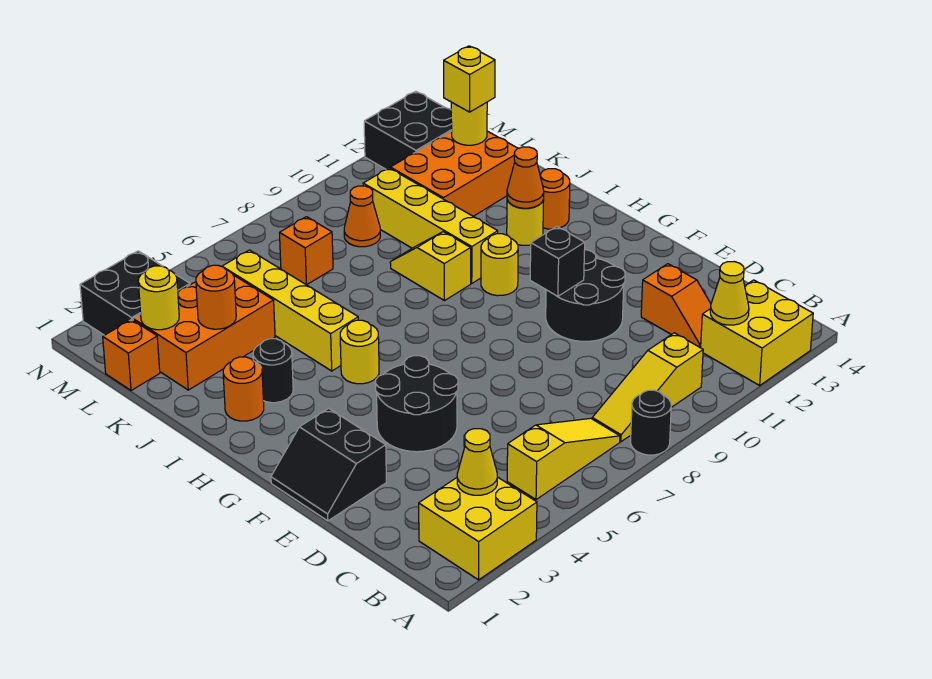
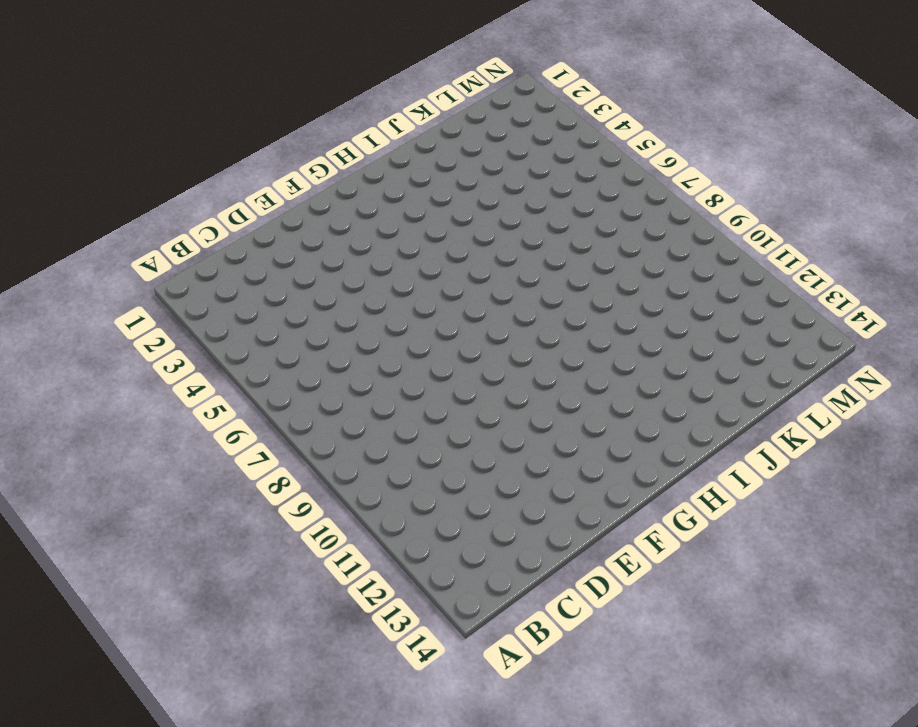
none -> yellow brick A2:B3 level 1
none -> black round brick A8 level 1
none -> yellow brick A12:B13 level 1
none -> yellow slope B5:B7 level 1 top 5

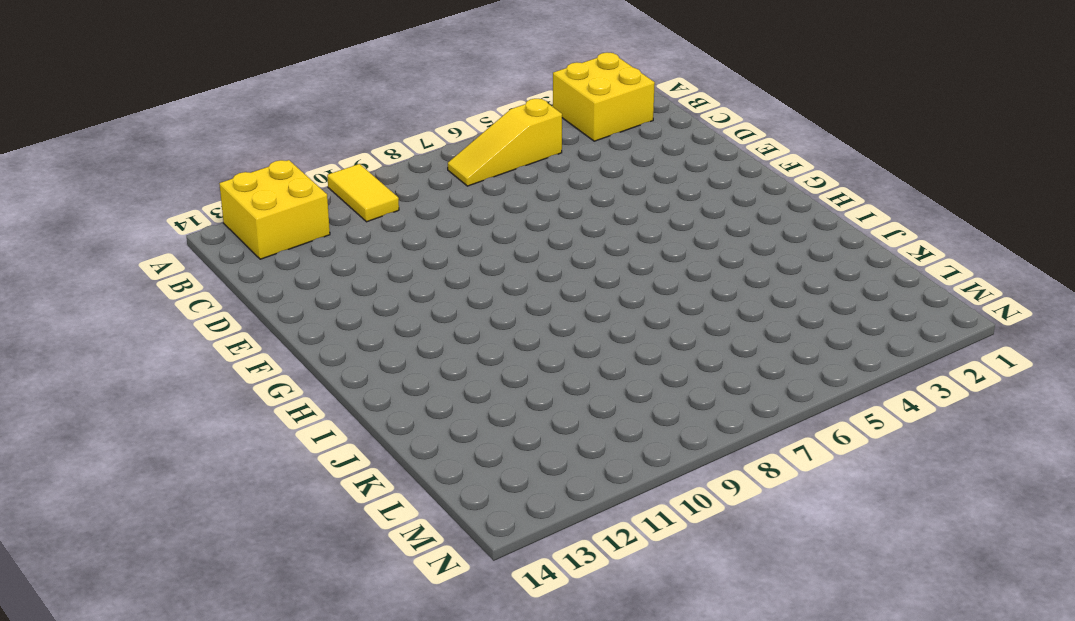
yellow tile A10:B10 level 1 -> yellow slope B8:B10 level 1 top 10
none -> black round brick A8 level 1
none -> orange slope C12:D12 level 1 top D
none -> black slope E1:F2 level 1 top 2
none -> black round brick E4:F5 level 1

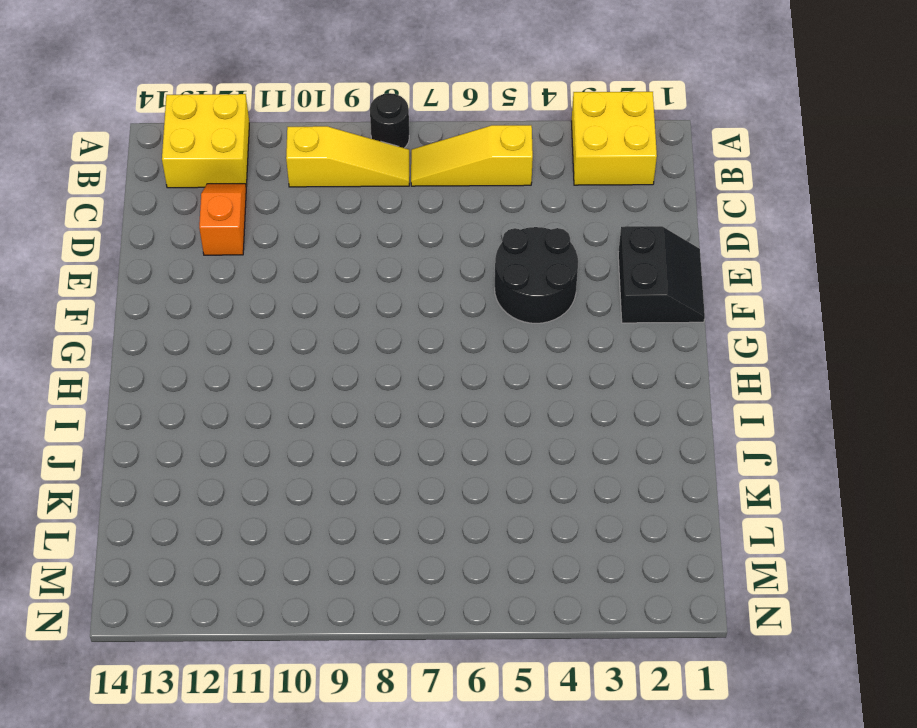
none -> black round brick E10:F11 level 1
none -> yellow round brick H5 level 1
none -> yellow round brick H10 level 1
none -> orange round brick I2 level 1

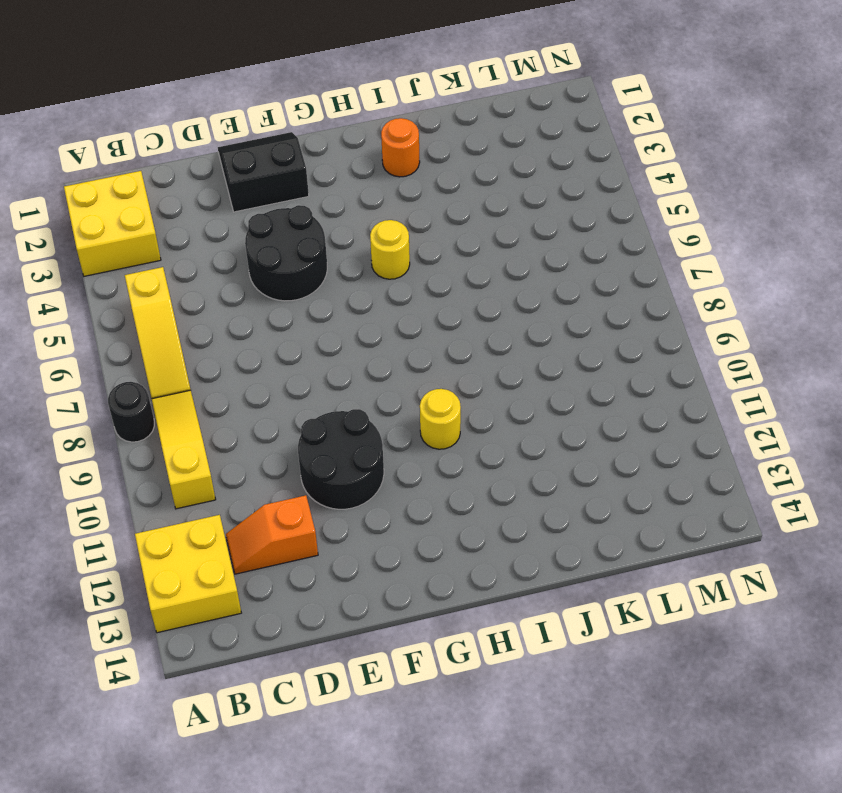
none -> black round brick I3 level 1
none -> yellow brick I5:L5 level 1
none -> yellow slope I9:J9 level 1 top I
none -> yellow brick I10:L10 level 1

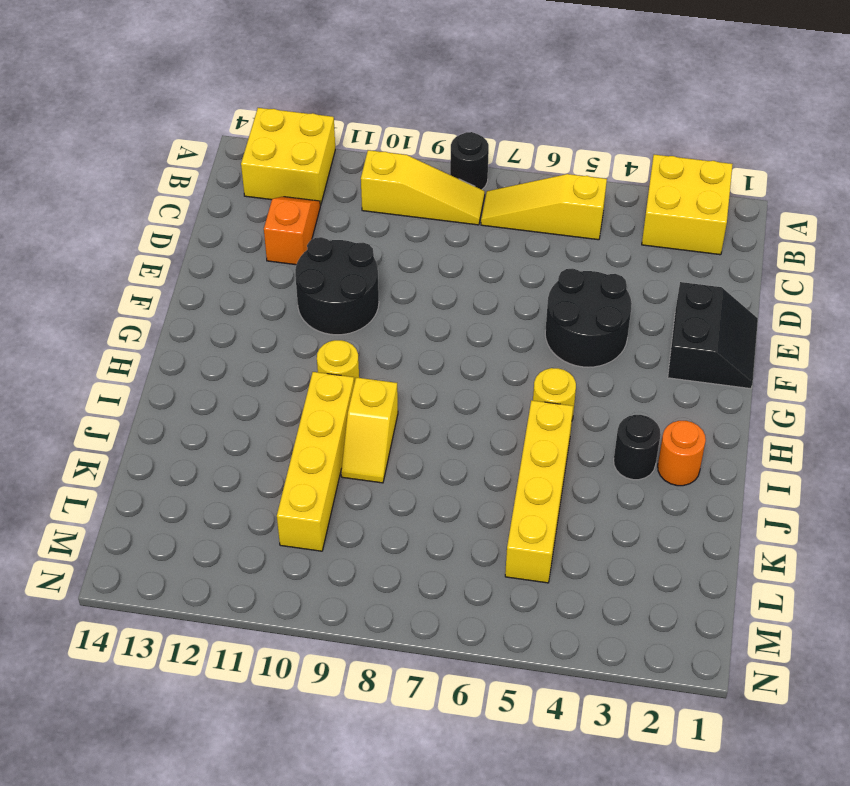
none -> yellow round brick I12 level 1
none -> orange round brick I13 level 1
none -> orange brick K2:L4 level 1
none -> orange brick K11:L13 level 1

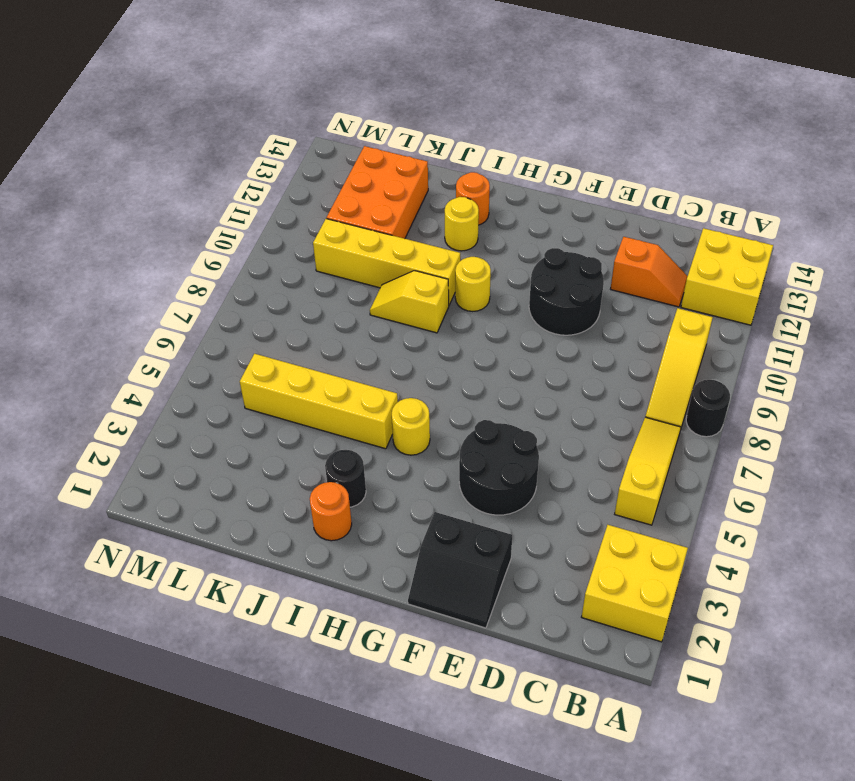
none -> orange brick K2:L4 level 1
none -> orange brick L1 level 1
none -> orange brick L7 level 1
none -> orange cone L9 level 1

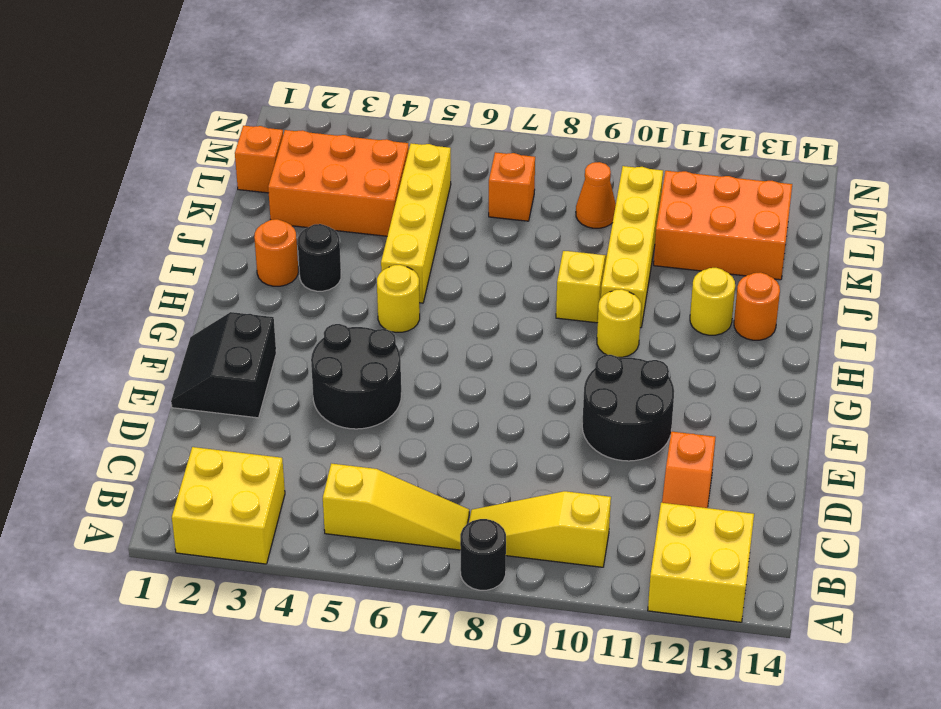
none -> black brick M2:N3 level 1
none -> black brick M12:N13 level 1
none -> yellow cone B3 level 2
none -> yellow cone B12 level 2

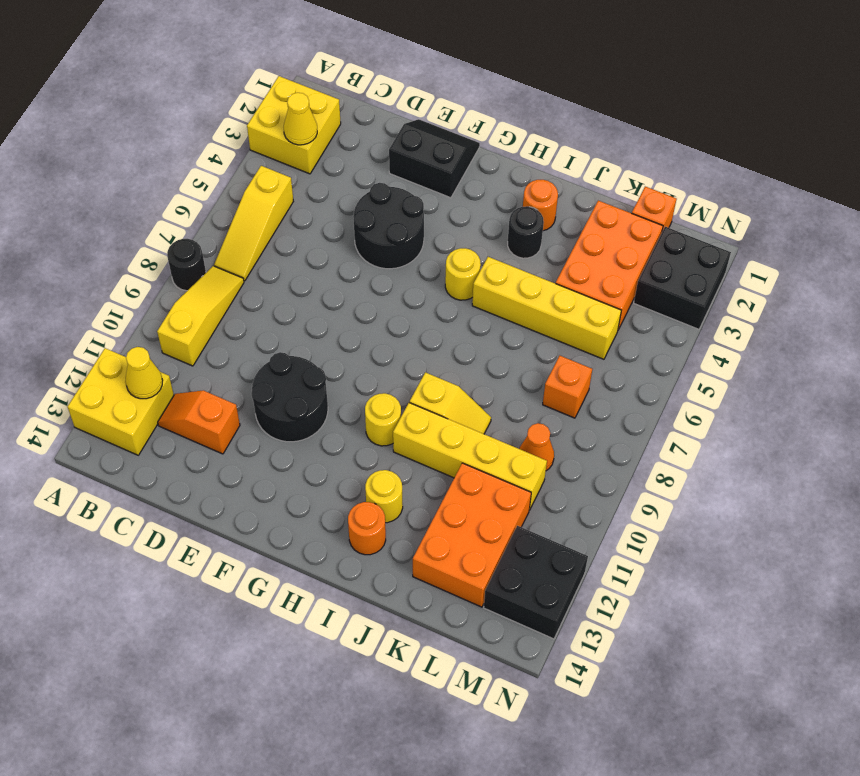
none -> black brick F10 level 2
none -> orange cone I12 level 2
none -> orange round brick K3 level 2
none -> yellow round brick L2 level 2

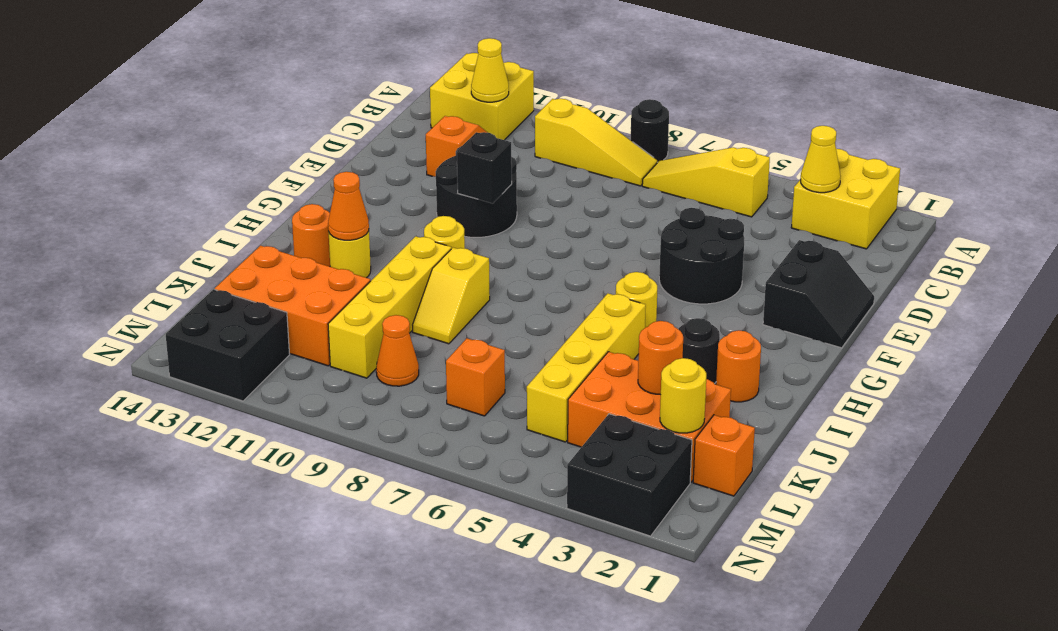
none -> yellow round brick L13 level 2
none -> yellow brick L13 level 3

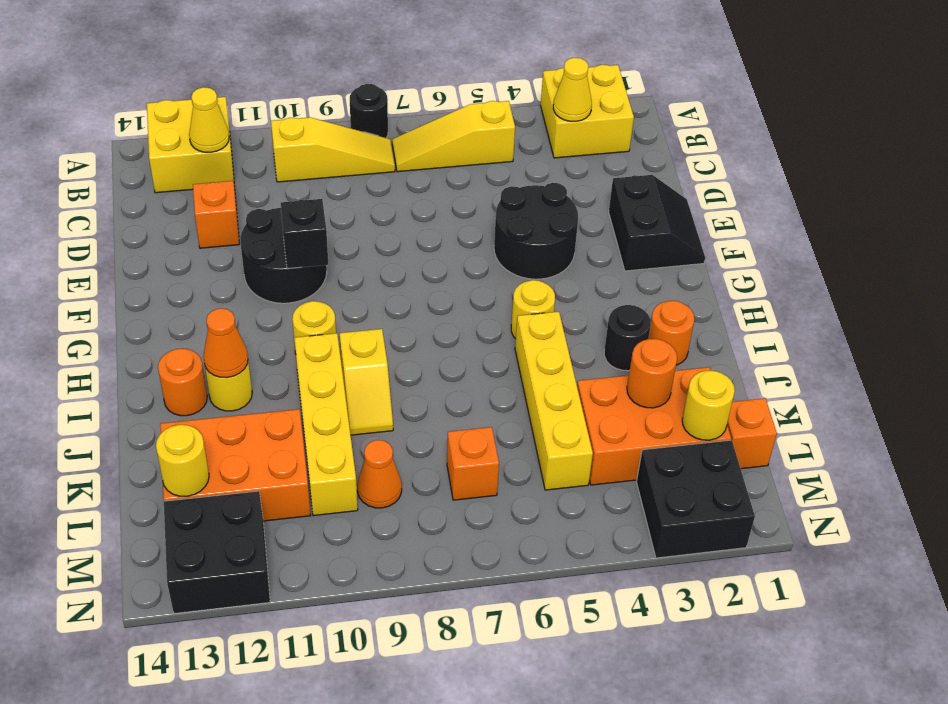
none -> yellow brick L13 level 3

